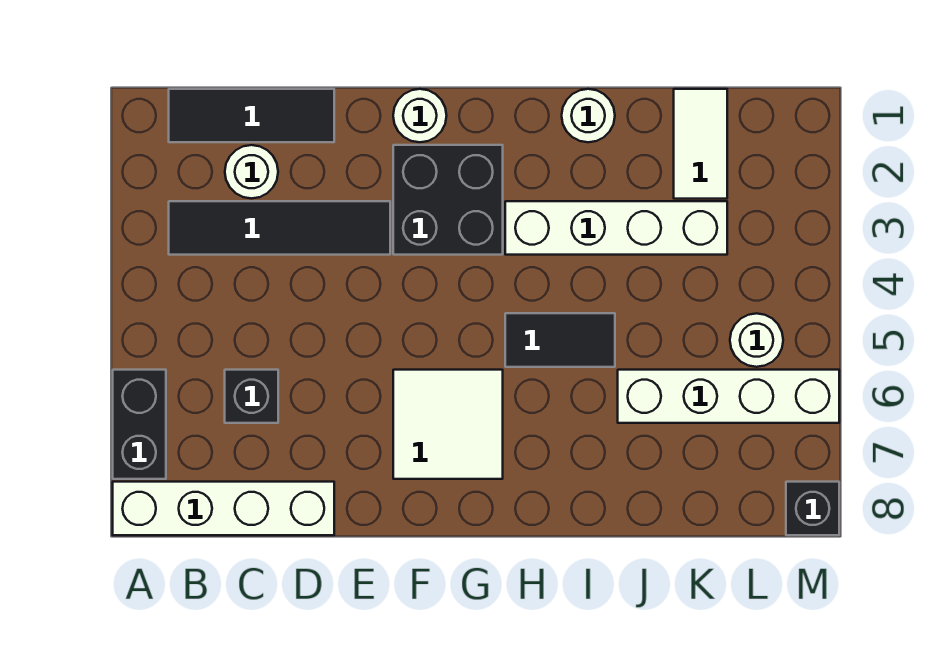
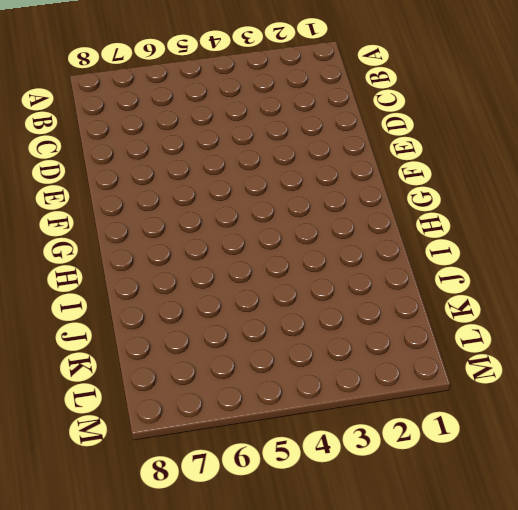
none -> black brick A6:A7 level 1
none -> white brick A8:D8 level 1
none -> black tile B1:D1 level 1

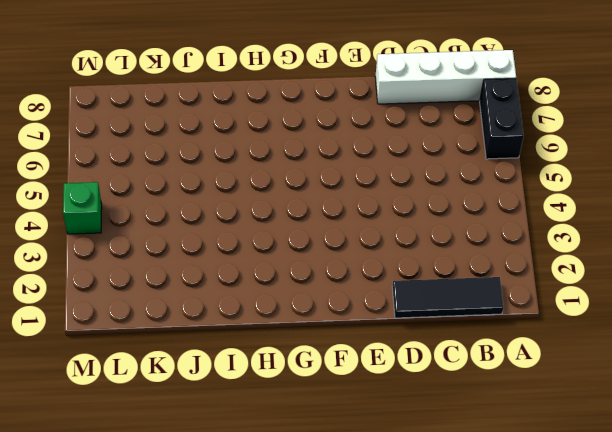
green brick M4 level 1 -> none
none -> black tile B3:E3 level 1
none -> white round brick C2 level 1
none -> black brick C6 level 1

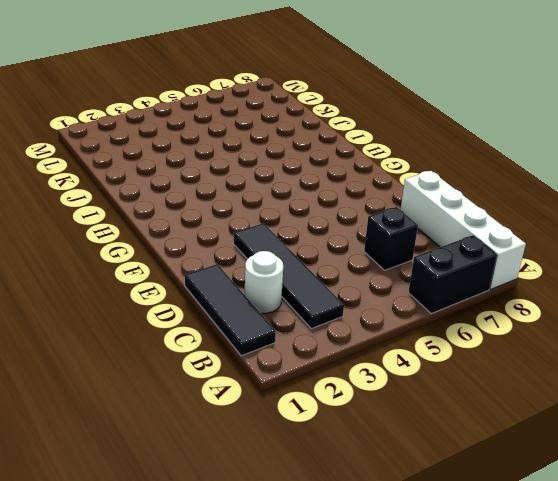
none -> white round brick F1 level 1
none -> black brick F2:G3 level 1
none -> white tile F6:G7 level 1

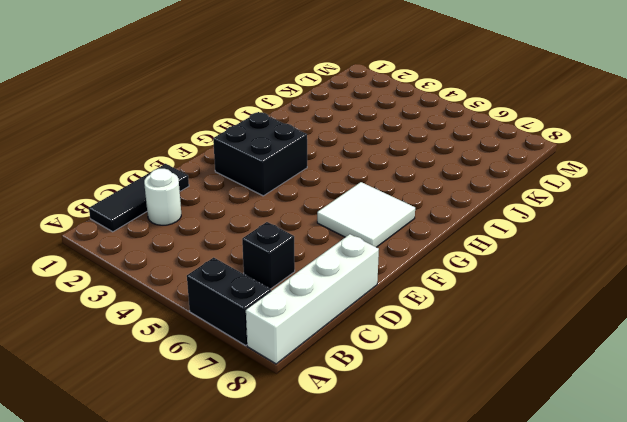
none -> black tile B3:E3 level 1
none -> white round brick F1 level 1
none -> white brick H3:K3 level 1

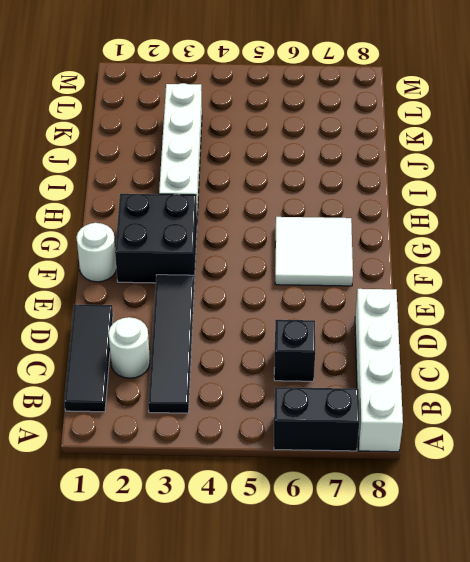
none -> black tile H5:I5 level 1
none -> white round brick I1 level 1
none -> white brick J6:M6 level 1

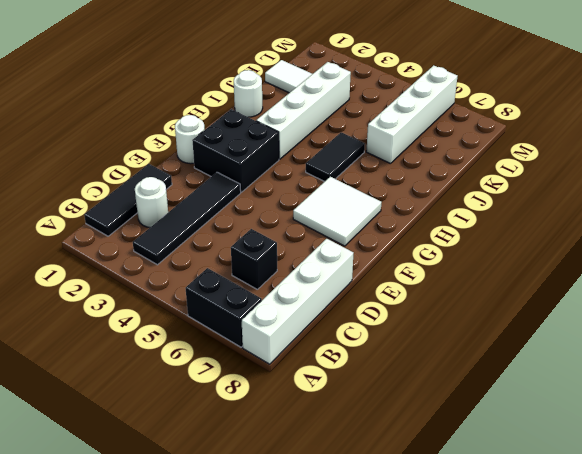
none -> white round brick L5 level 1
none -> black brick M8 level 1

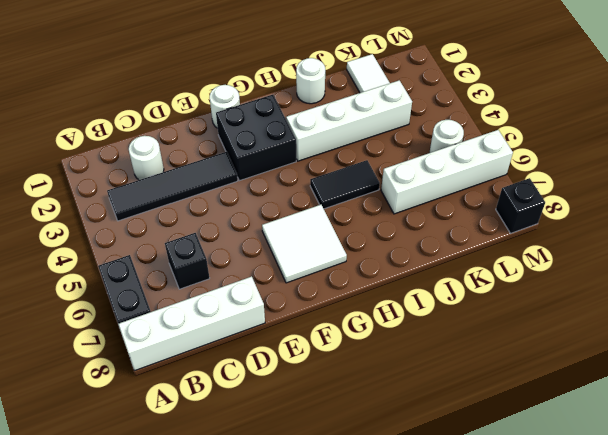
none -> black tile B1:D1 level 1

